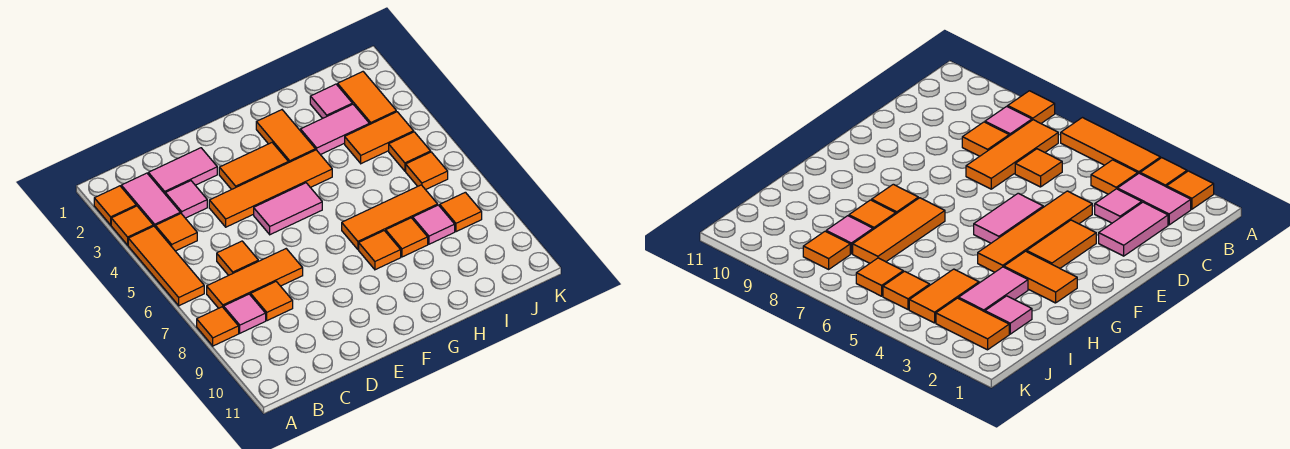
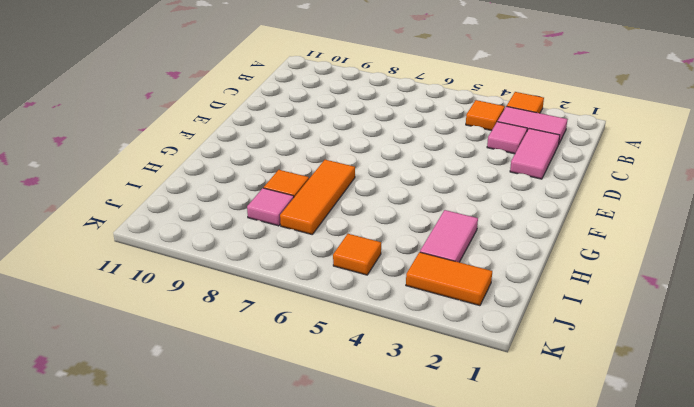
none -> orange tile A2 level 1
none -> orange tile A4:A6 level 1
none -> orange tile A8 level 1

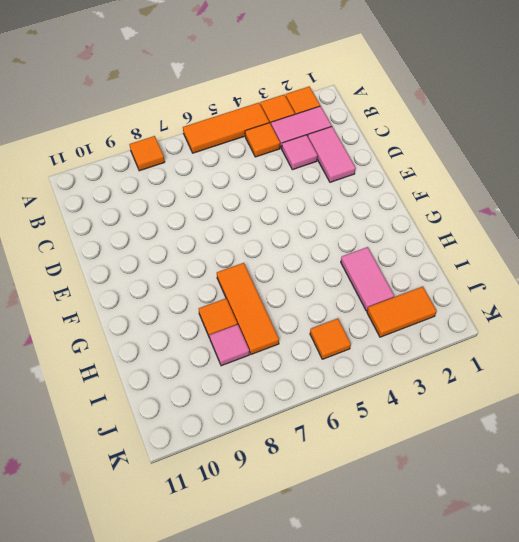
none -> orange tile B7:D7 level 1
none -> pink tile B8 level 1
none -> orange tile C6 level 1

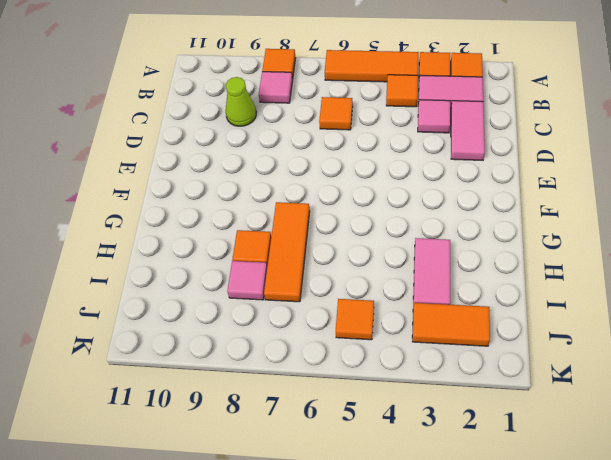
lime cone C9 level 1 -> none
none -> orange tile B7:D7 level 1
none -> orange tile C8 level 1
none -> orange tile D4:G4 level 1

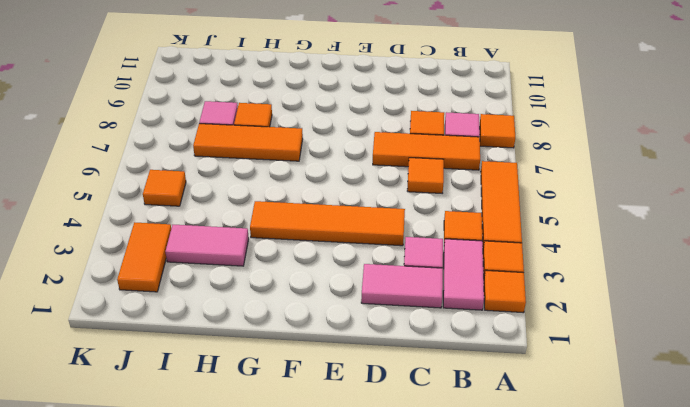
none -> orange tile E3:F3 level 1
none -> pink tile E5:F5 level 1
none -> orange tile G2:G3 level 1

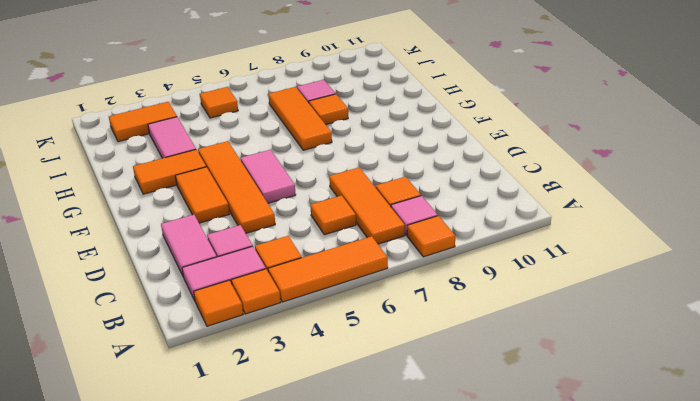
none -> orange tile G8 level 1
none -> pink tile I2 level 1
none -> orange tile I4:J4 level 1

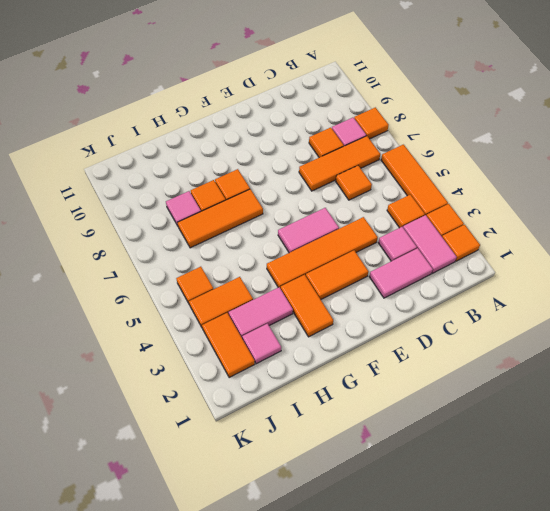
none -> orange tile J6 level 1
none -> orange tile J8 level 1

